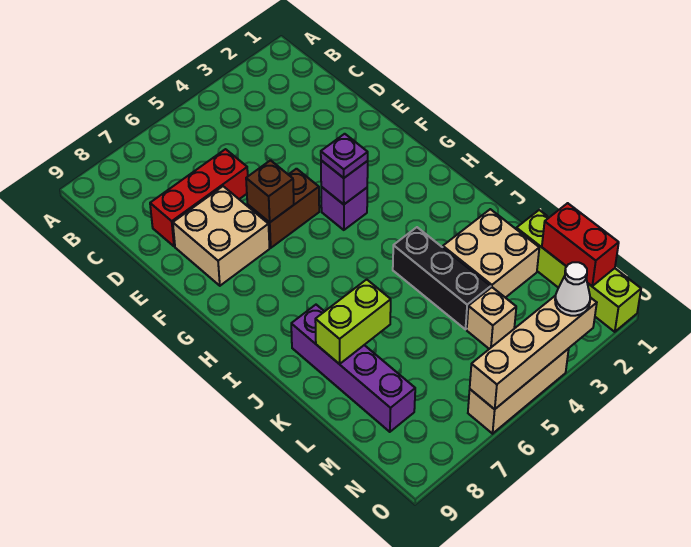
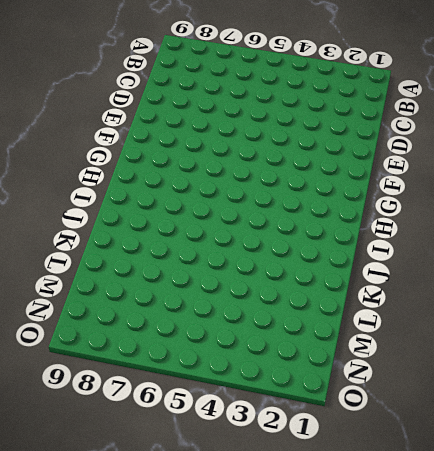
none -> red brick D6:D8 level 1
none -> tan brick E7:F8 level 1
none -> brown brick F5:F6 level 1

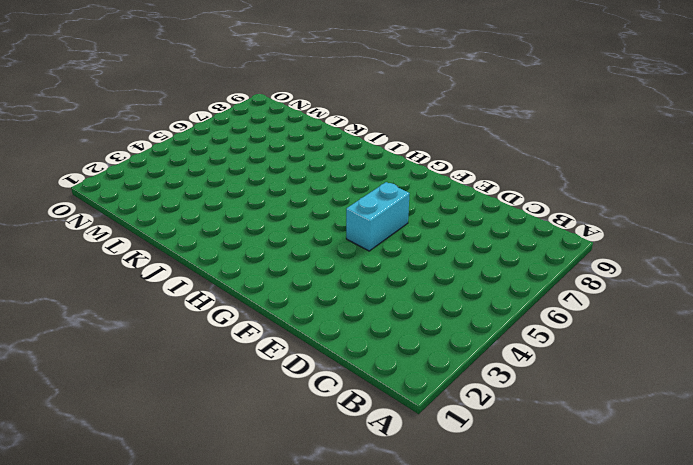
cyan brick F5:F6 level 1 -> brown brick F5:F6 level 1
none -> red brick D6:D8 level 1
none -> tan brick E7:F8 level 1
none -> purple brick G4 level 1

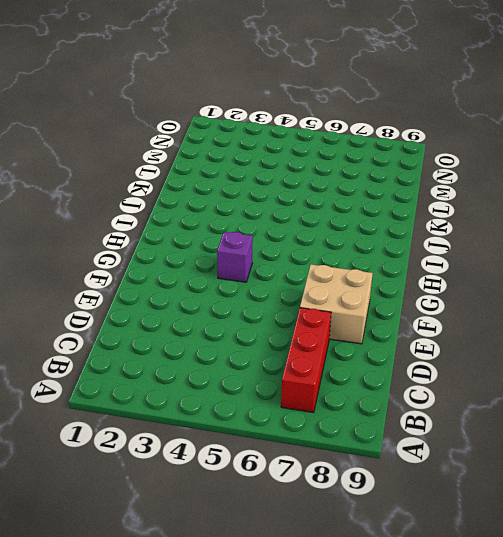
red brick B7:D7 level 1 -> red brick D6:D8 level 1
none -> brown brick F5:F6 level 1
none -> black brick J4:L4 level 1
none -> purple brick J8:M8 level 1

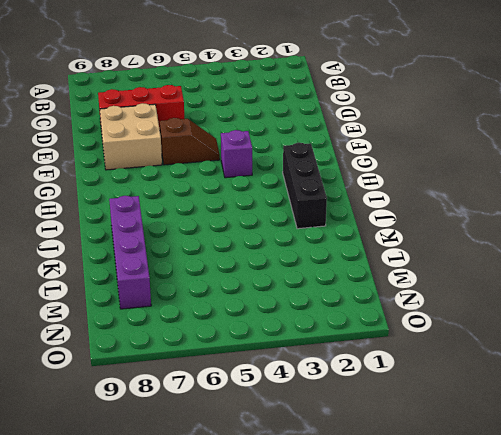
brown slope F5:F6 level 1 top 6 -> brown brick F5:F6 level 1
black brick H2:J2 level 1 -> black brick J4:L4 level 1
none -> tan brick K2:L3 level 1
none -> lime brick L1:O1 level 1
none -> tan brick M4 level 1

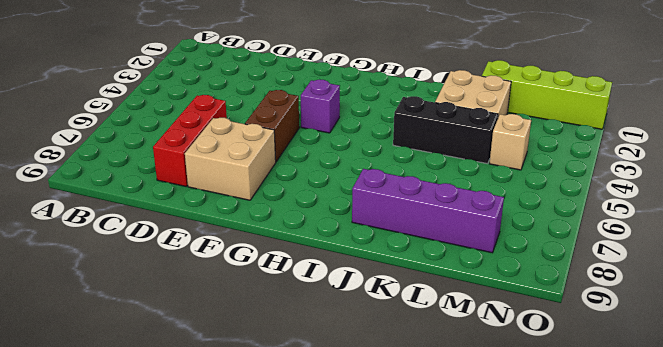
none -> tan brick O4:O6 level 1
none -> brown brick F6 level 2
none -> purple brick G4 level 2

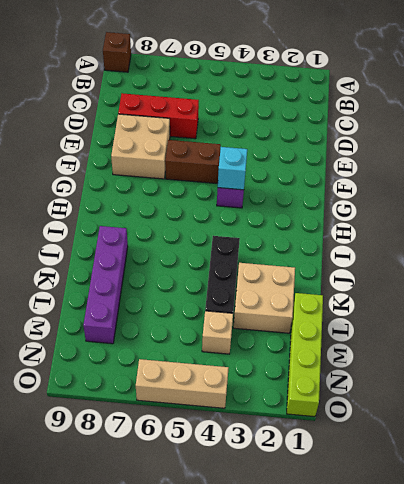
brown brick A9 level 1 -> brown brick F6 level 2
cyan brick G4 level 2 -> purple brick G4 level 2
none -> lime brick K7:K8 level 2
none -> red brick M1:N1 level 2
none -> tan brick O3:O6 level 2

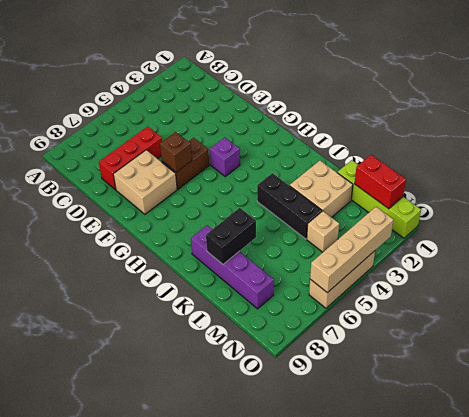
black brick K7:K8 level 2 -> lime brick K7:K8 level 2
none -> purple brick G4 level 2
none -> purple plate G4 level 3
none -> white cone O3 level 3

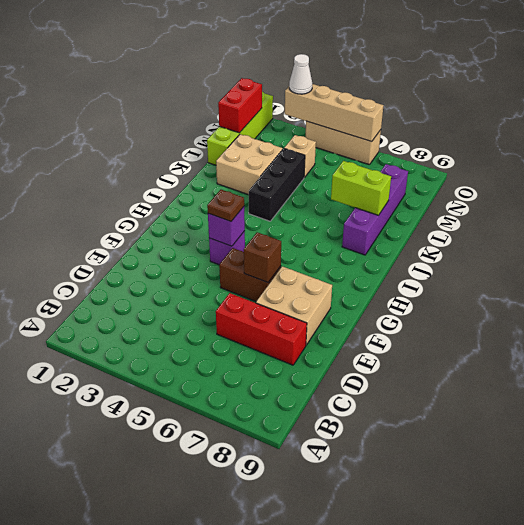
brown plate G4 level 3 -> purple plate G4 level 3

